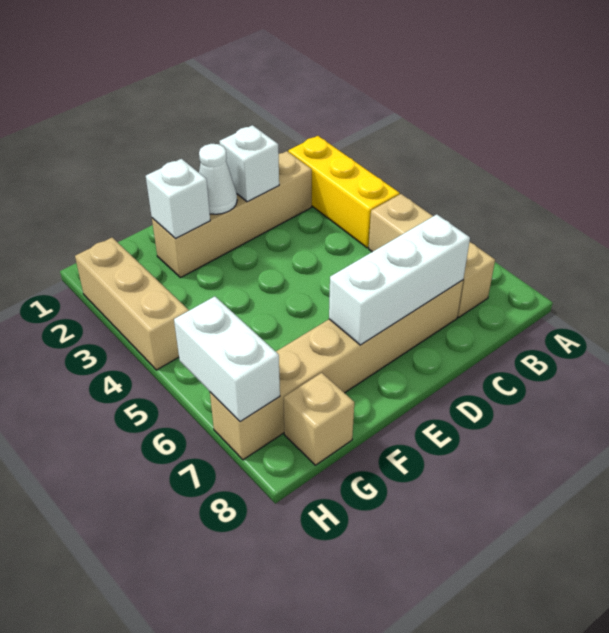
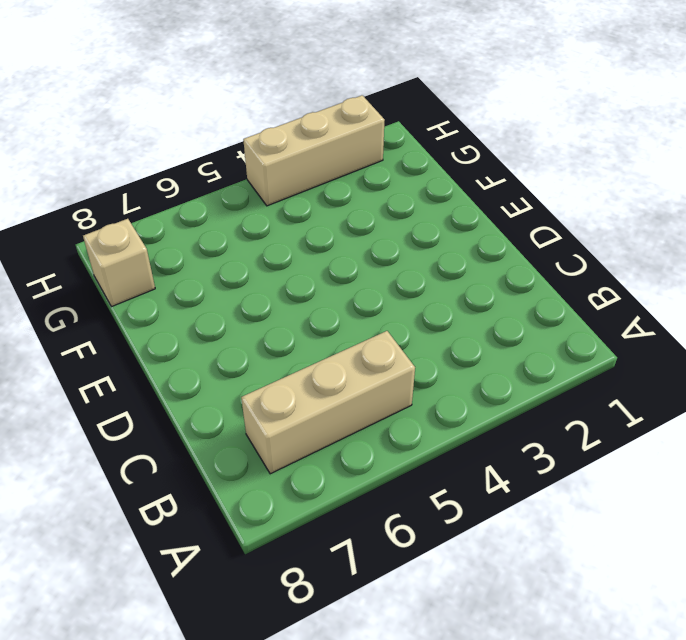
none -> yellow brick B2:B4 level 1
none -> tan brick C2:F2 level 1

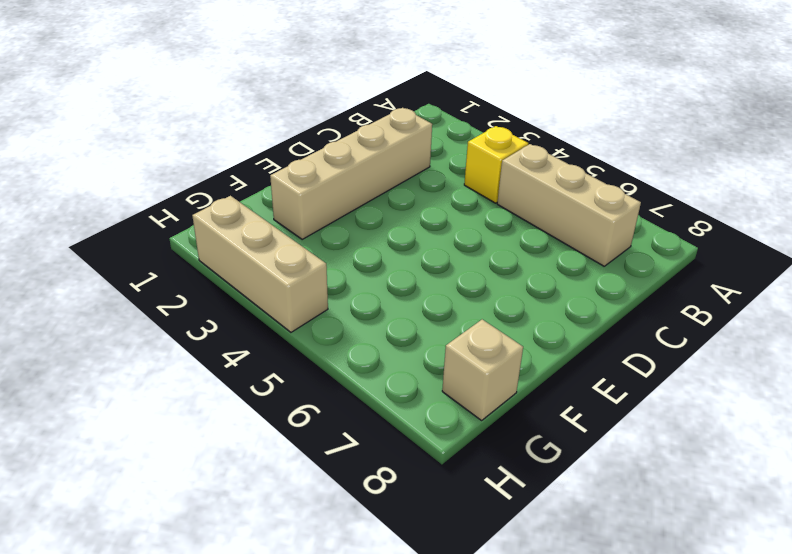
yellow brick B4 level 1 -> yellow brick B2:B4 level 1
none -> tan brick C7:H7 level 1
none -> white brick C7:E7 level 2

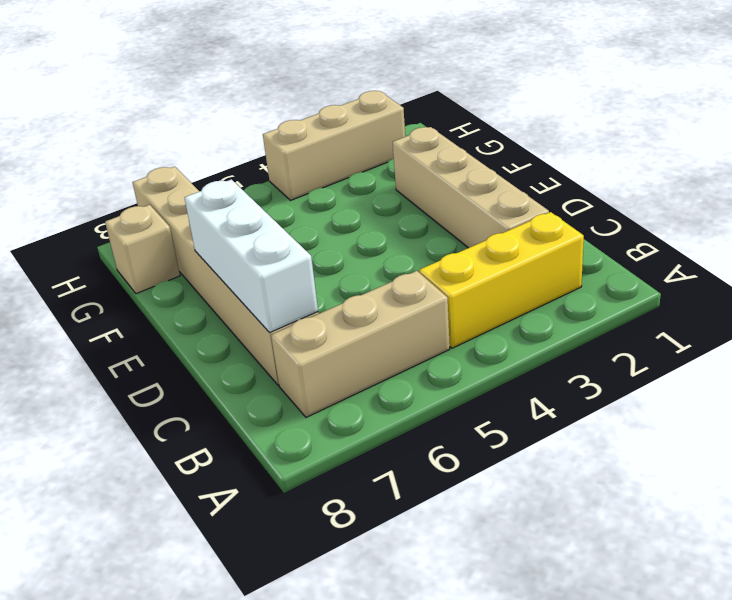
none -> white brick D2 level 2
none -> white cone E2 level 2

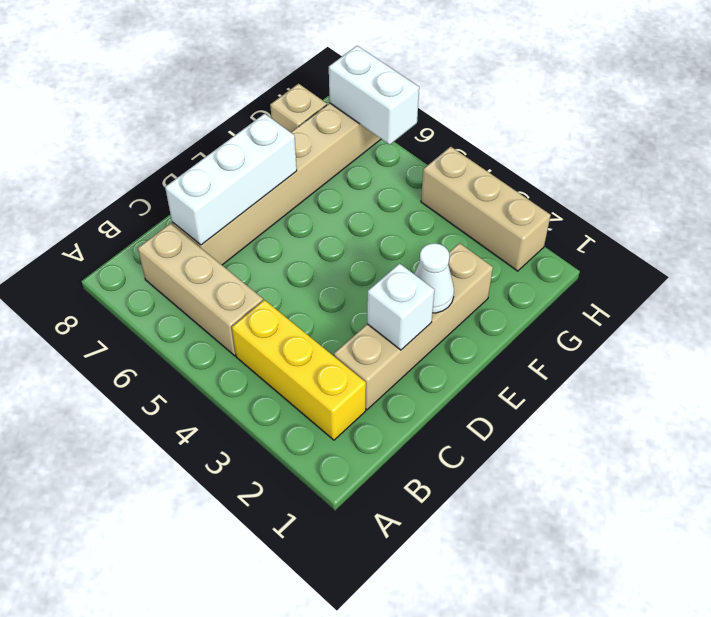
none -> white brick F2 level 2

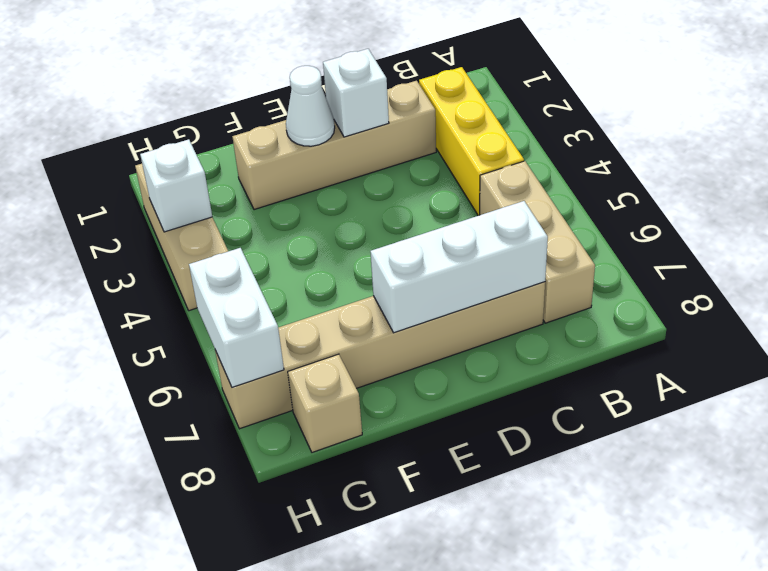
white brick H3 level 2 -> white brick F2 level 2

